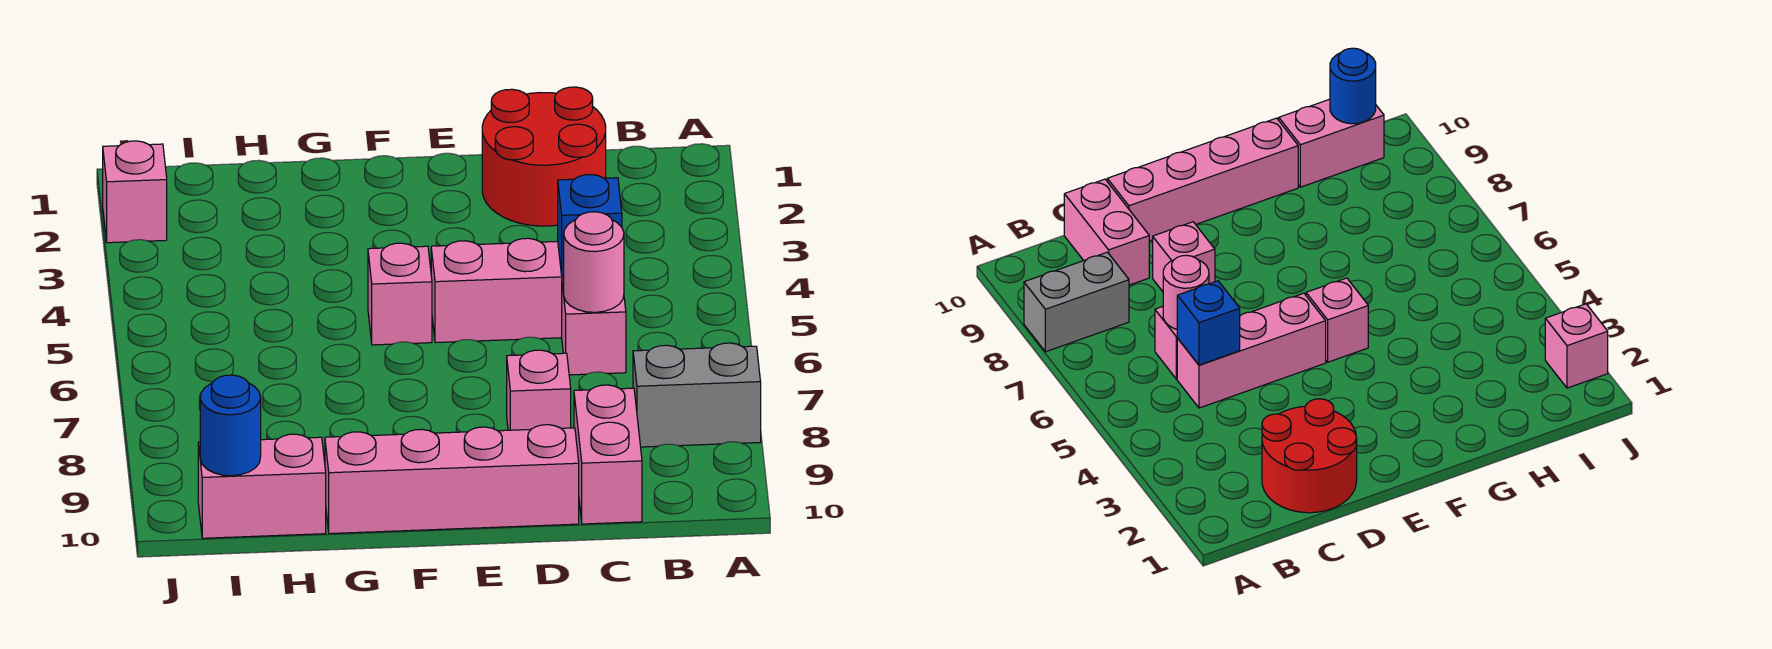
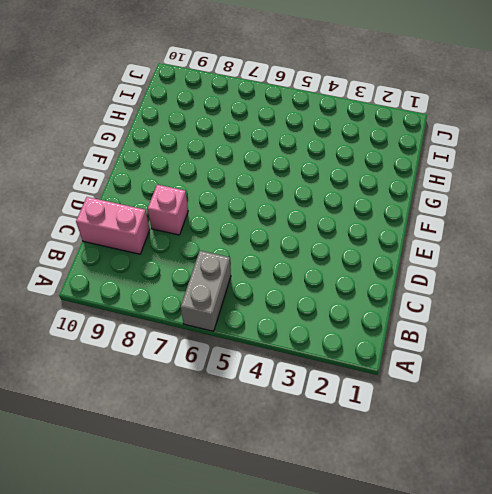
grey brick A6:B6 level 1 -> grey brick A8:B8 level 1
none -> red round brick C1:D2 level 1
none -> pink brick C5:E5 level 1
none -> pink brick C6 level 1

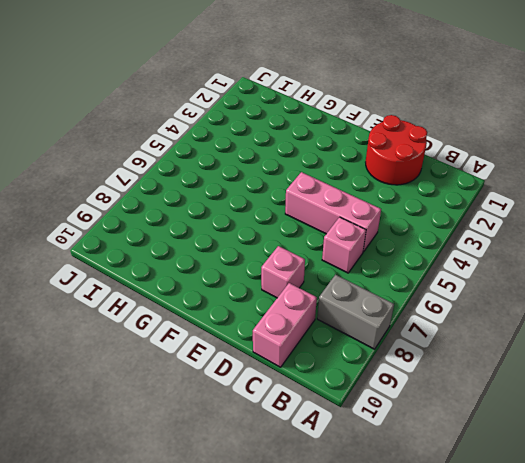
none -> pink brick D10:G10 level 1
none -> pink brick F5 level 1
none -> pink brick H10:I10 level 1

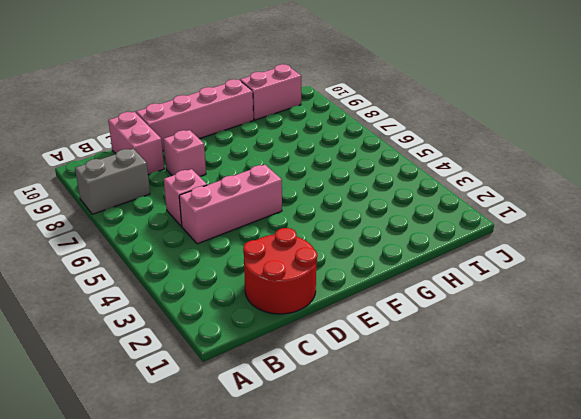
none -> pink brick F5 level 1
none -> pink brick J2 level 1
none -> blue brick C5 level 2

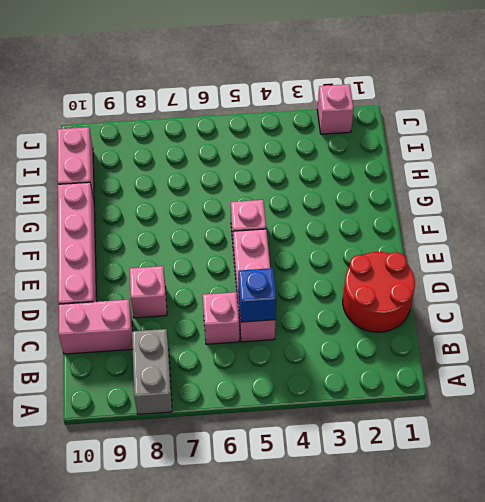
none -> pink round brick C6 level 2
none -> blue round brick I10 level 2

